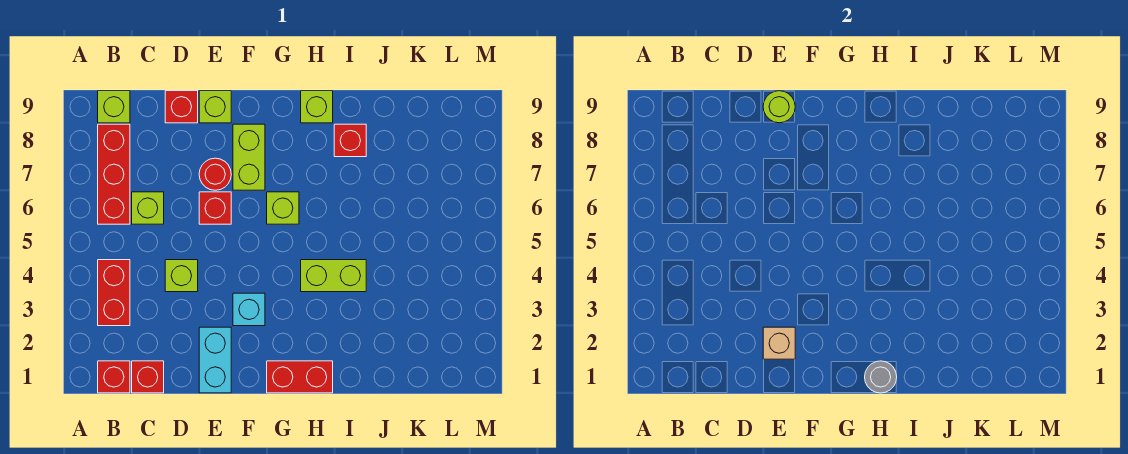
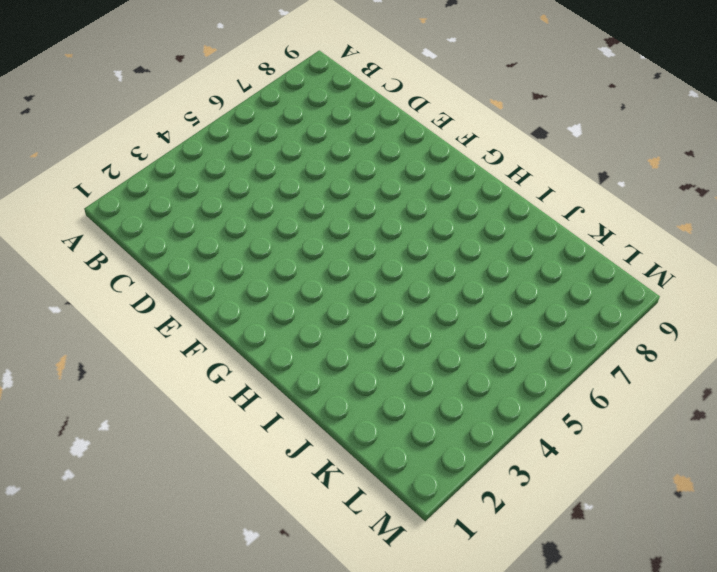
none -> red brick B1 level 1
none -> red brick B3:B4 level 1
none -> red brick B6:B8 level 1

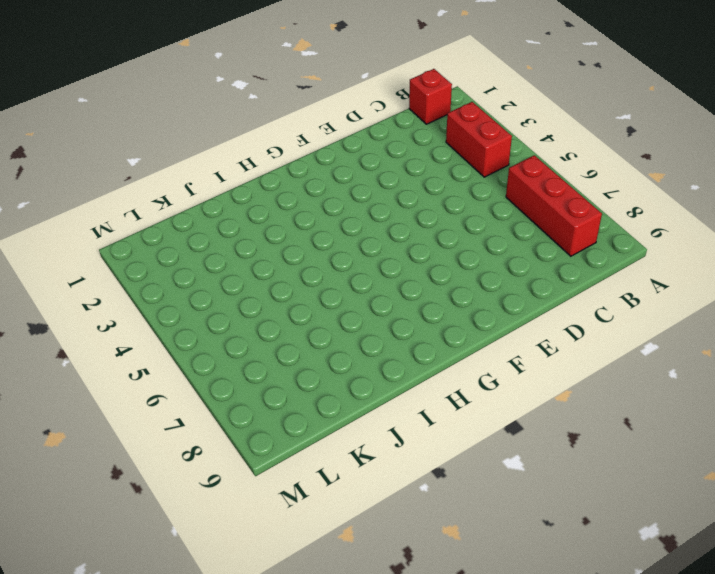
none -> lime brick B9 level 1
none -> red brick C1 level 1
none -> lime brick C6 level 1

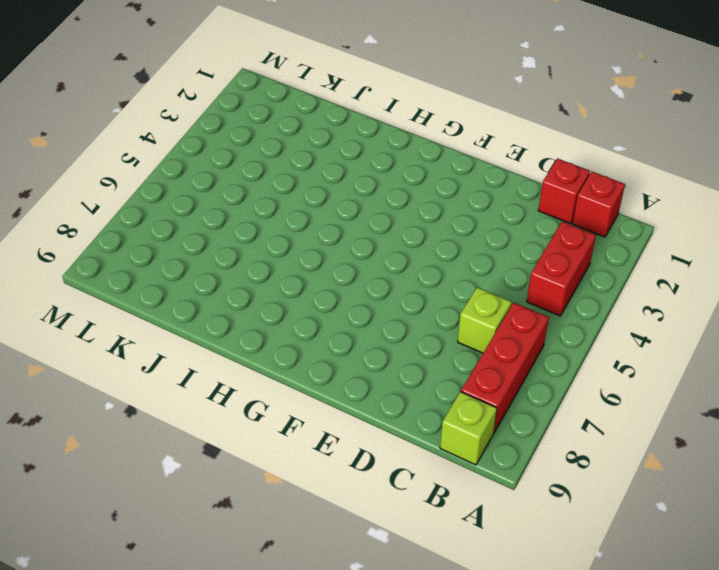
none -> lime brick D4 level 1
none -> red brick D9 level 1
none -> cyan brick E1:E2 level 1

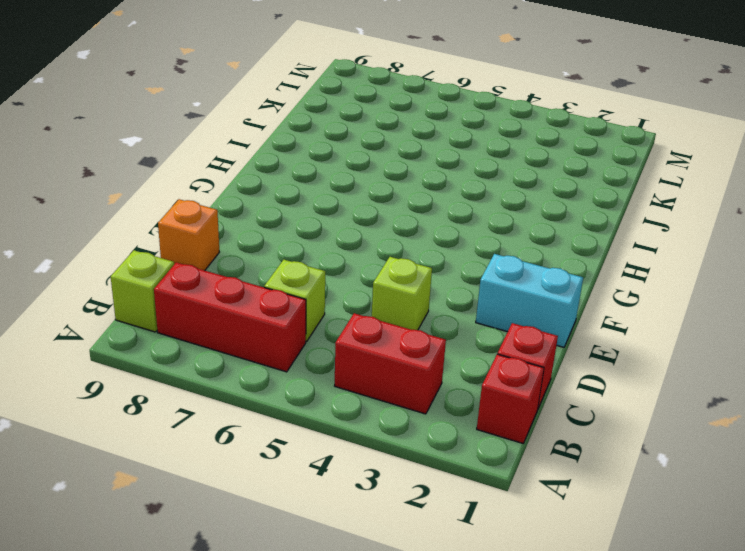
orange brick D9 level 1 -> red brick D9 level 1
none -> red brick E6 level 1
none -> red round brick E7 level 1
none -> lime brick E9 level 1

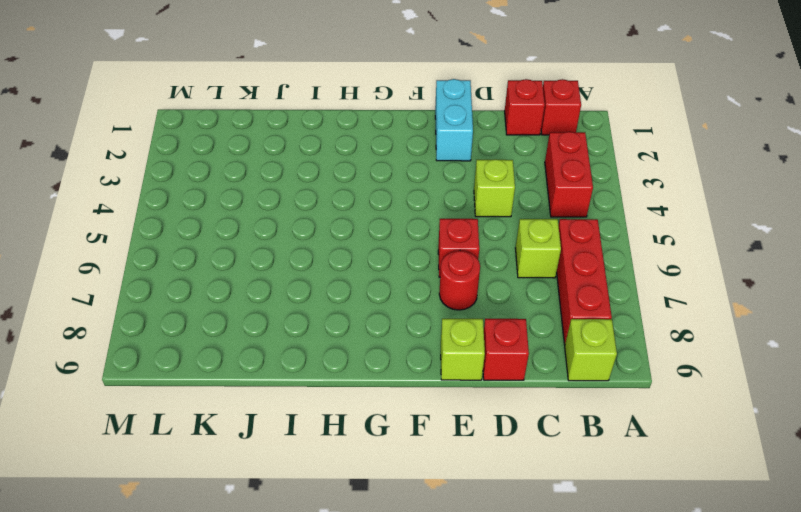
none -> cyan brick F3 level 1
none -> lime brick F7:F8 level 1
none -> red brick G1:H1 level 1

